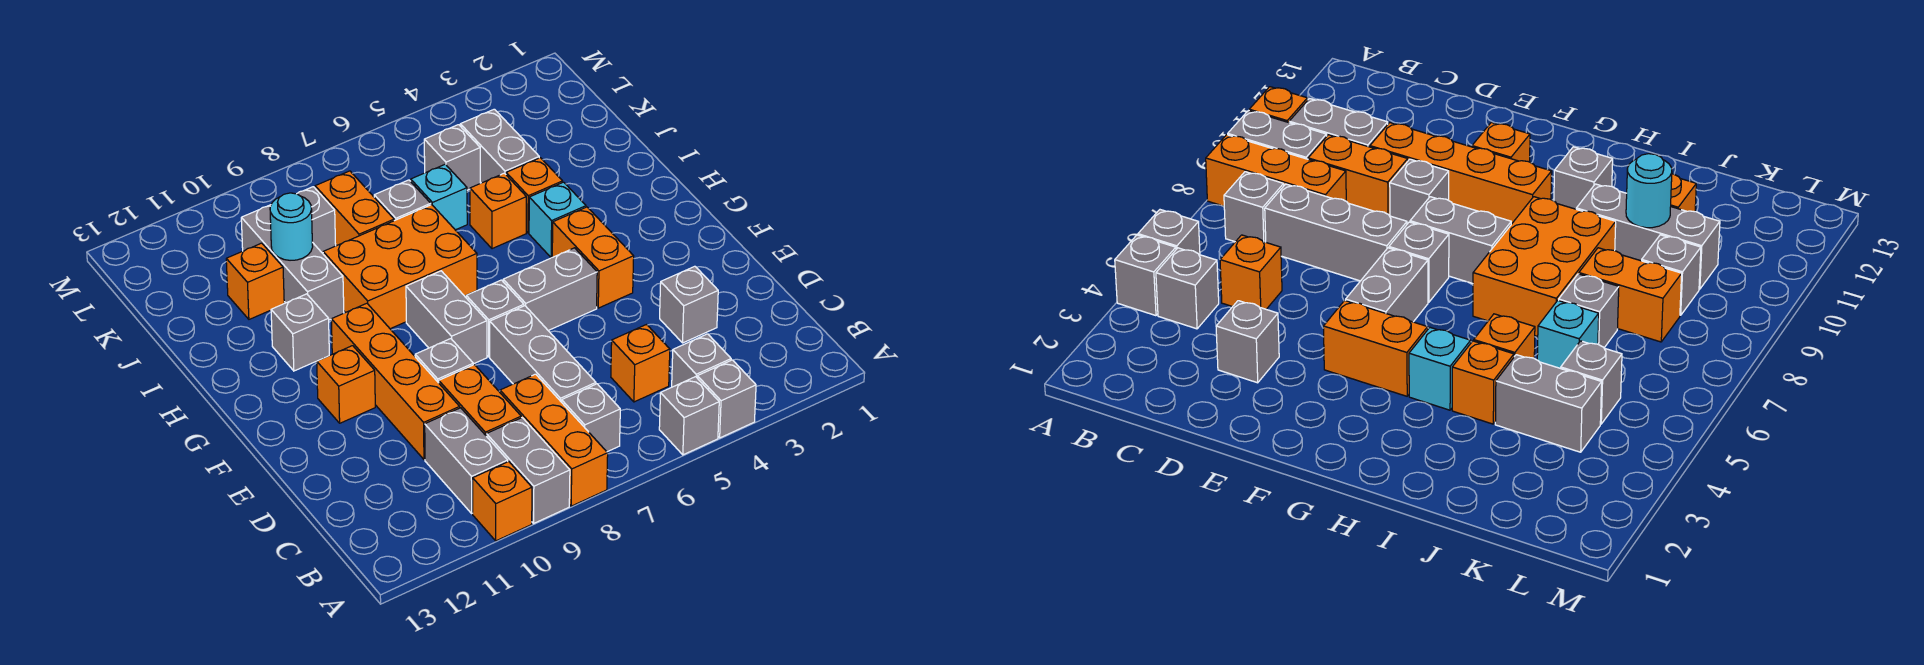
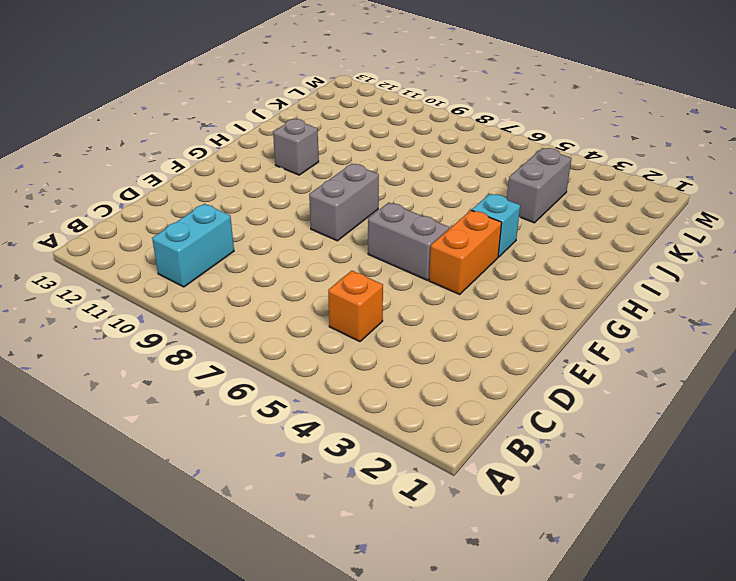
cyan brick B10:C10 level 1 -> grey brick B10:C10 level 1
none -> grey brick A4 level 1
none -> grey brick A5 level 1
none -> orange brick A8:C8 level 1
none -> grey brick A9:B9 level 1

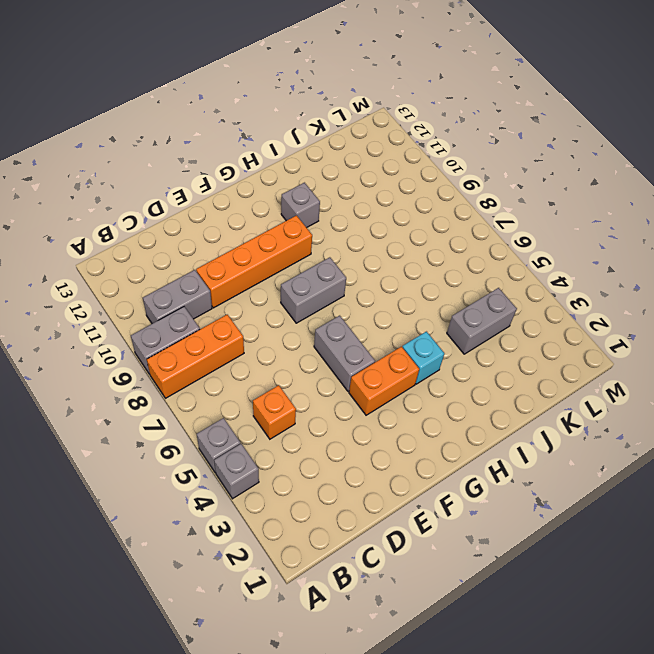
none -> orange brick A10 level 1
none -> grey brick B4 level 1
none -> grey brick B7 level 1
none -> grey brick C7:E7 level 1

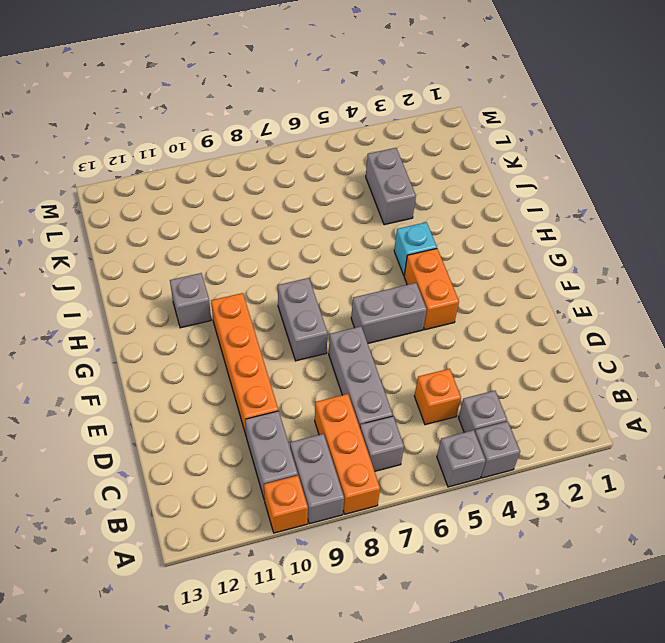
none -> orange brick C9:D9 level 1
none -> grey brick D3 level 1
none -> grey brick E9 level 1
none -> grey brick F7 level 1

